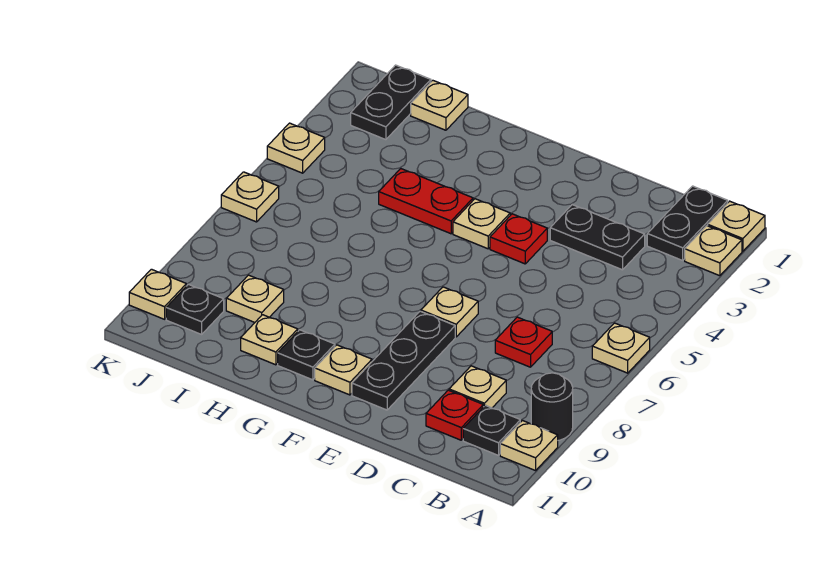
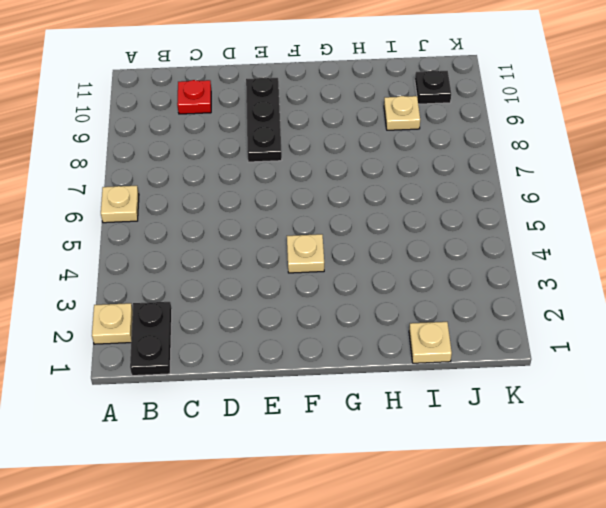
none -> tan plate A1 level 1
none -> black round brick A9 level 1
none -> tan plate A10 level 1

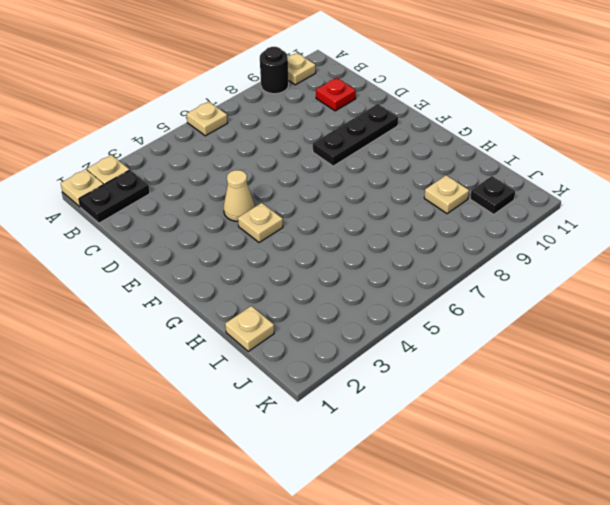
tan cone E4 level 1 -> red plate E4 level 1
none -> black plate B10 level 1
none -> black plate C3:D3 level 1
none -> red plate C7 level 1

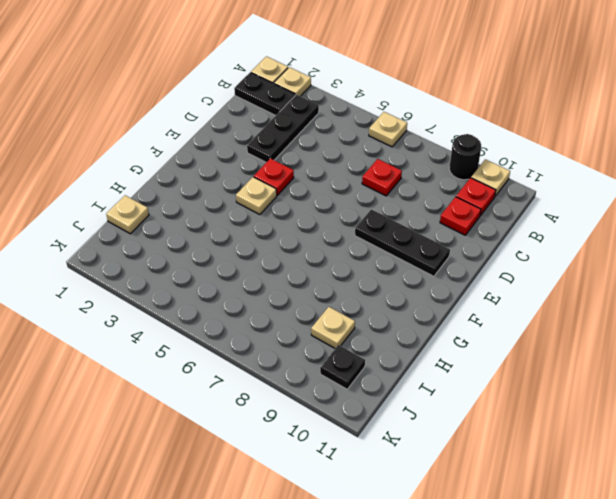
black plate B3:D3 level 1 -> black plate C3:D3 level 1
red plate B10 level 1 -> black plate B10 level 1
none -> tan plate C9 level 1
none -> tan plate E7 level 1
none -> tan plate F10 level 1

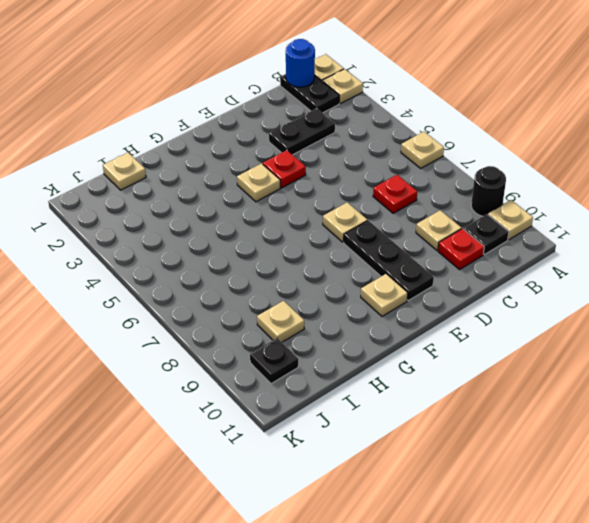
blue round brick B1 level 2 -> none
none -> red plate G4:H4 level 1
none -> black plate G10 level 1
none -> tan plate H10 level 1

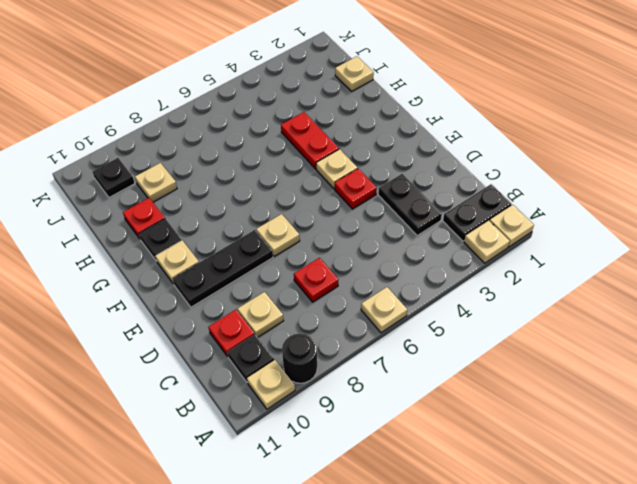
red plate H10 level 1 -> tan plate H10 level 1
none -> black plate J1:J2 level 1
none -> tan plate K4 level 1
none -> tan plate K6 level 1

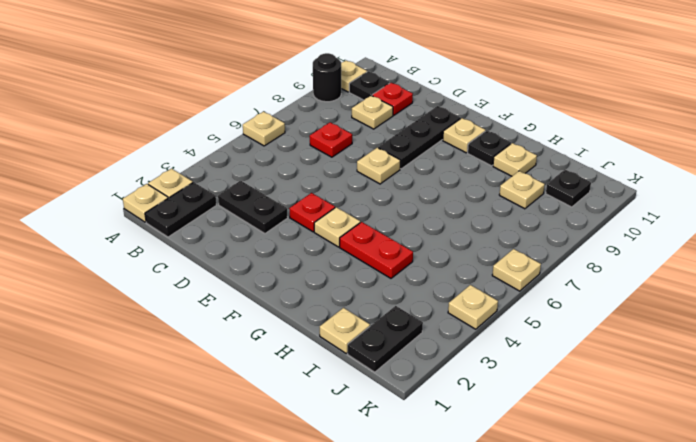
none -> tan plate K10 level 1

